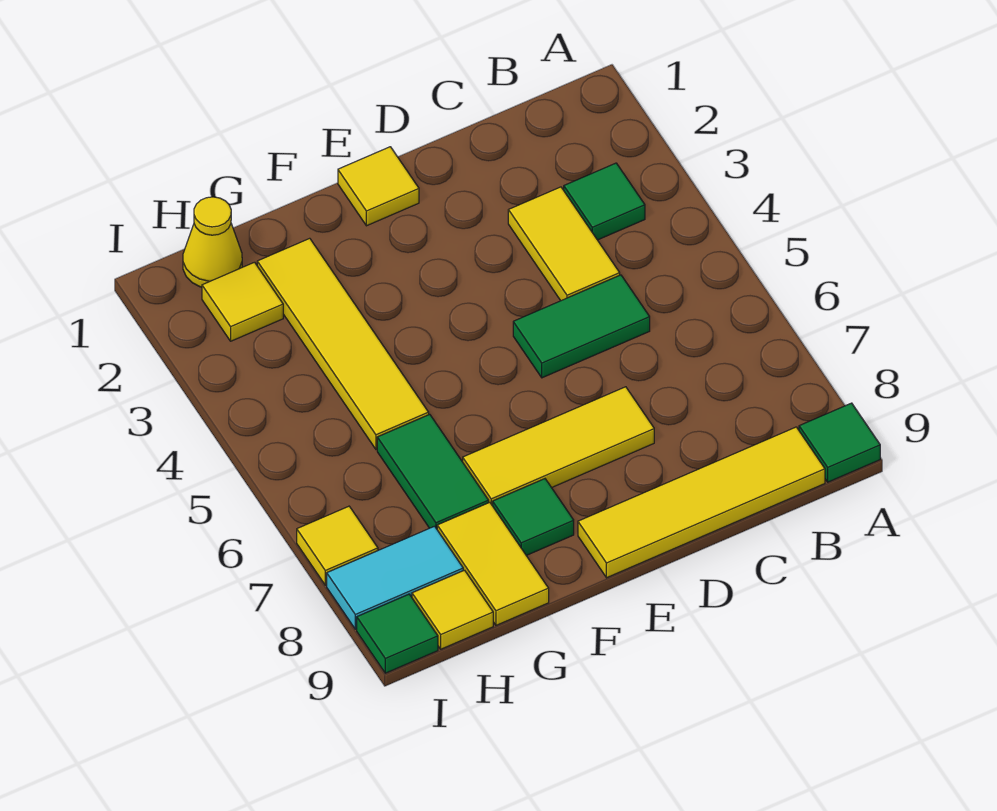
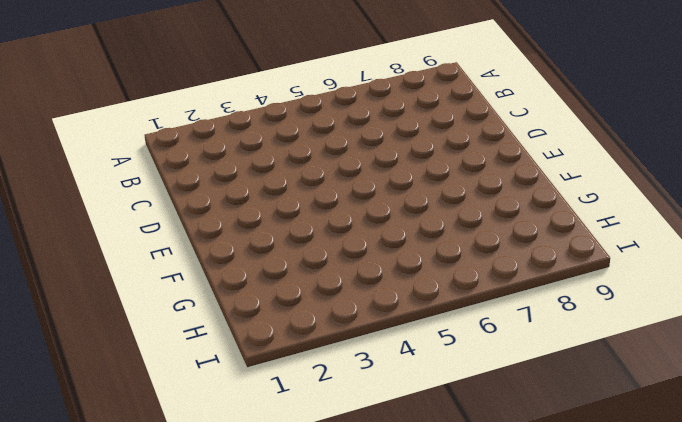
none -> green tile A9 level 1
none -> green tile B3 level 1
none -> yellow tile B9:E9 level 1

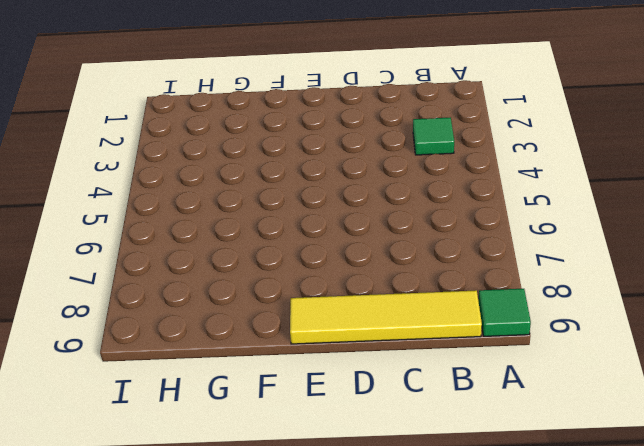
none -> yellow tile C3:C4 level 1
none -> green tile C5:D5 level 1
none -> yellow tile D7:F7 level 1

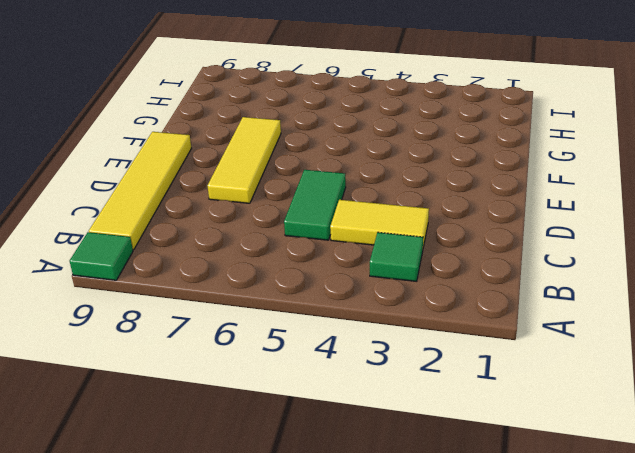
none -> yellow tile E1 level 1
none -> green tile F8 level 1
none -> yellow tile G2:G5 level 1

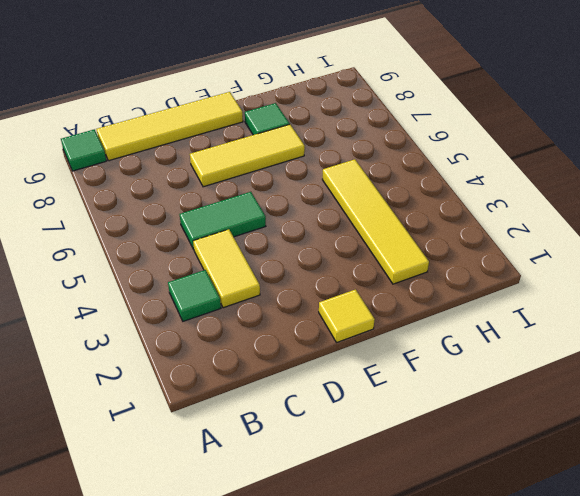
none -> green tile G6:G7 level 1
none -> yellow tile G8:G9 level 1
none -> yellow cone H1 level 1

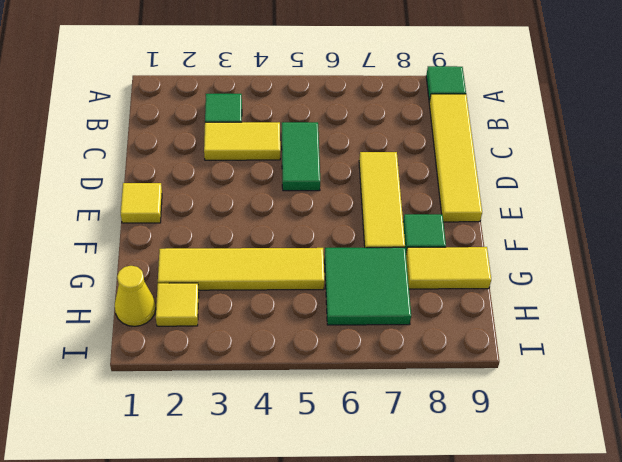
green tile G6:H7 level 1 -> green tile G6:G7 level 1
none -> cyan tile H8:I8 level 1
none -> yellow tile H9 level 1
none -> yellow tile I7 level 1

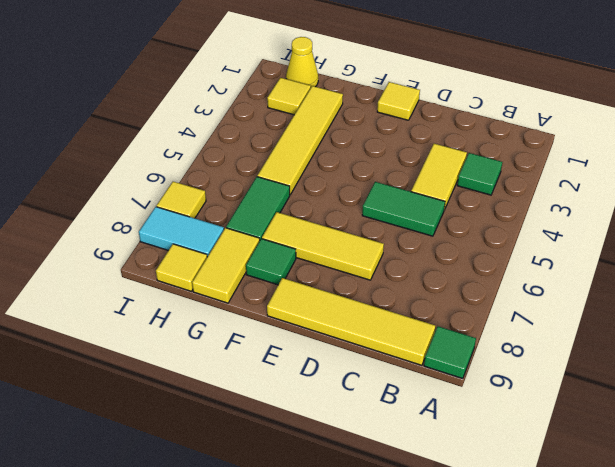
none -> green tile I9 level 1

